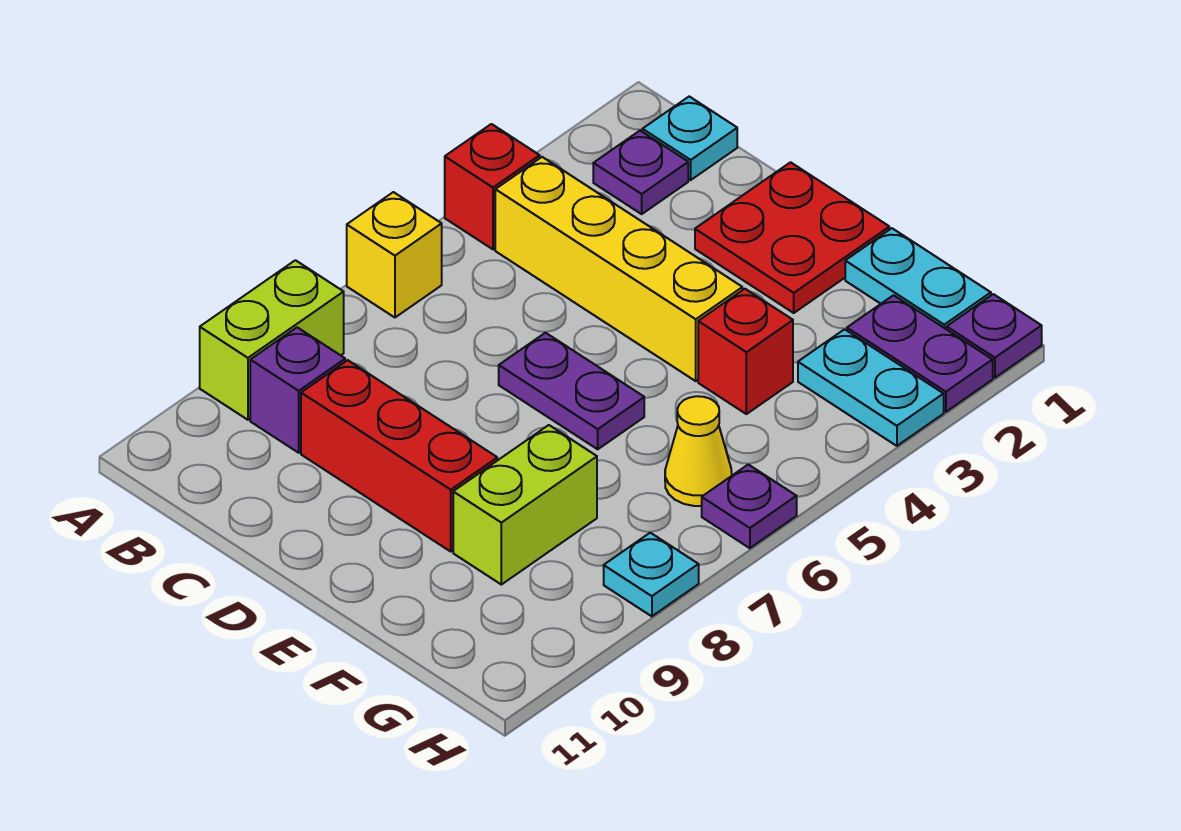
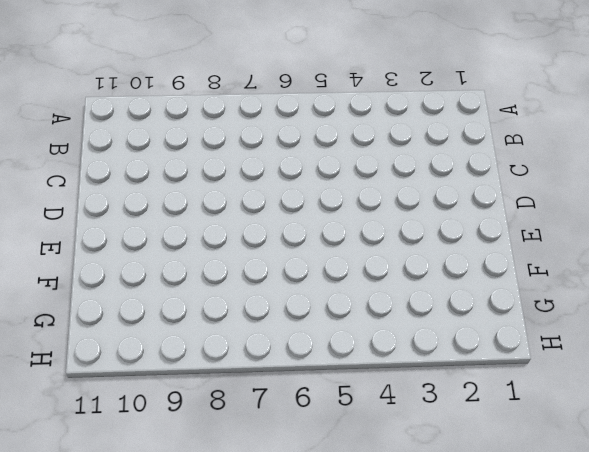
none -> red brick A4 level 1
none -> yellow brick A6 level 1
none -> lime brick A8:A9 level 1

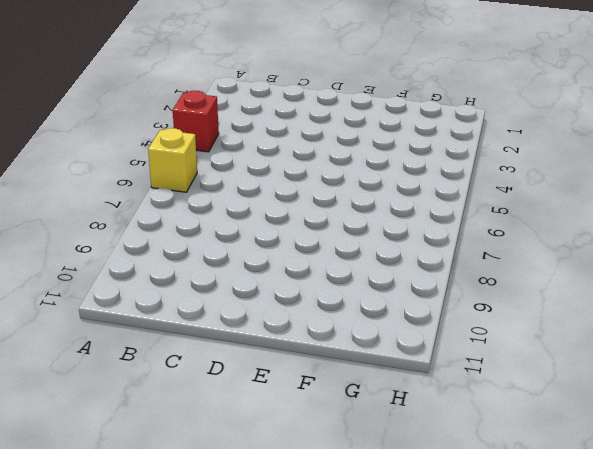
none -> lime brick A8:A9 level 1
none -> cyan plate B1 level 1
none -> purple plate B2 level 1

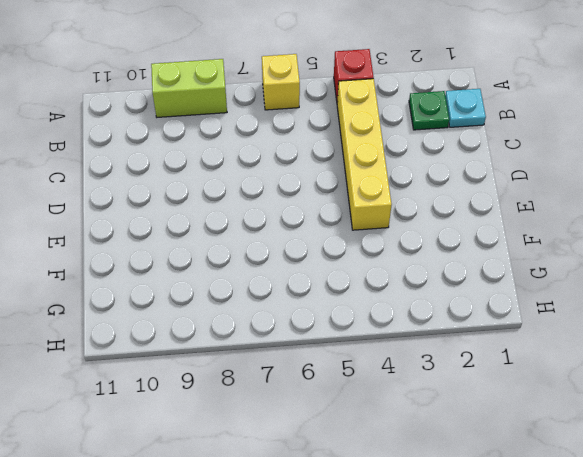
green plate B2 level 1 -> purple plate B2 level 1
none -> purple brick B9 level 1
none -> red brick C9:E9 level 1
none -> red plate D1:E2 level 1

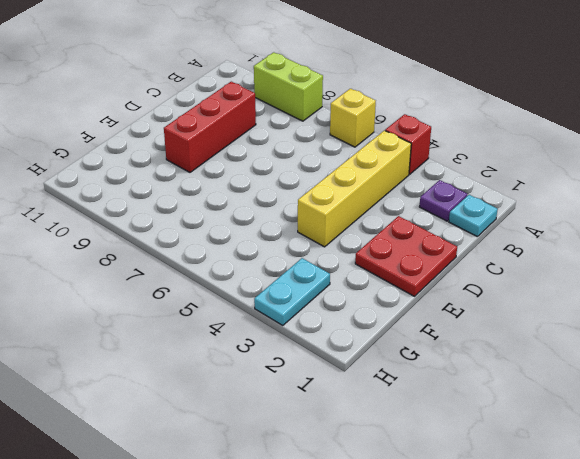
none -> purple brick B9 level 1
none -> purple plate D6:E6 level 1
none -> cyan plate F1:G1 level 1

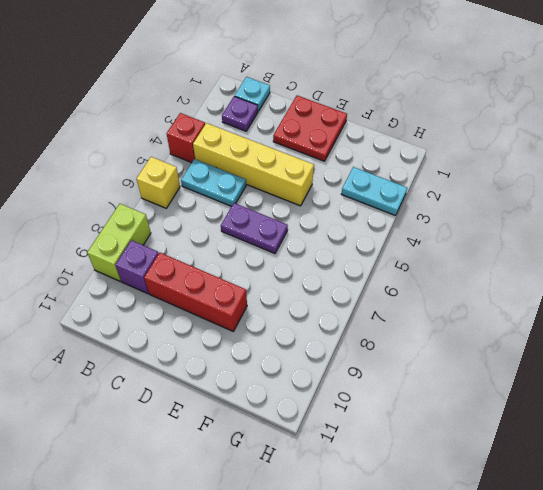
cyan plate B5:C5 level 1 -> cyan plate F1:G1 level 1
none -> red brick F4 level 1
none -> lime brick F8:F9 level 1
none -> purple plate G2:H2 level 1

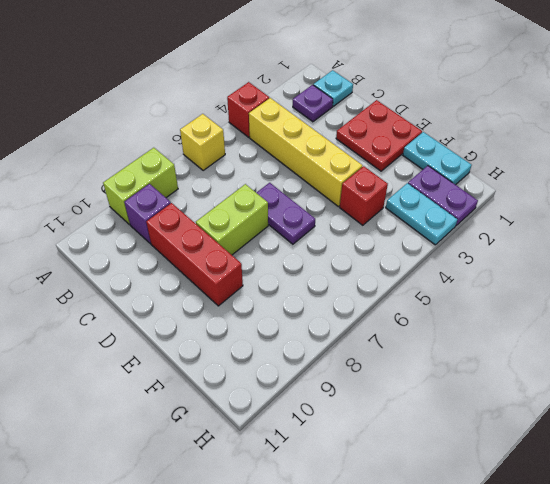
lime brick D7:D8 level 1 -> lime brick F8:F9 level 1
none -> yellow cone G6 level 1
none -> purple plate H1 level 1
none -> purple plate H6 level 1

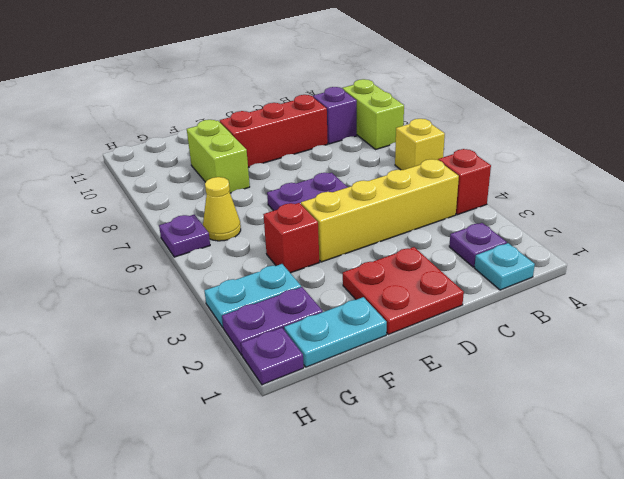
none -> cyan plate H8 level 1

